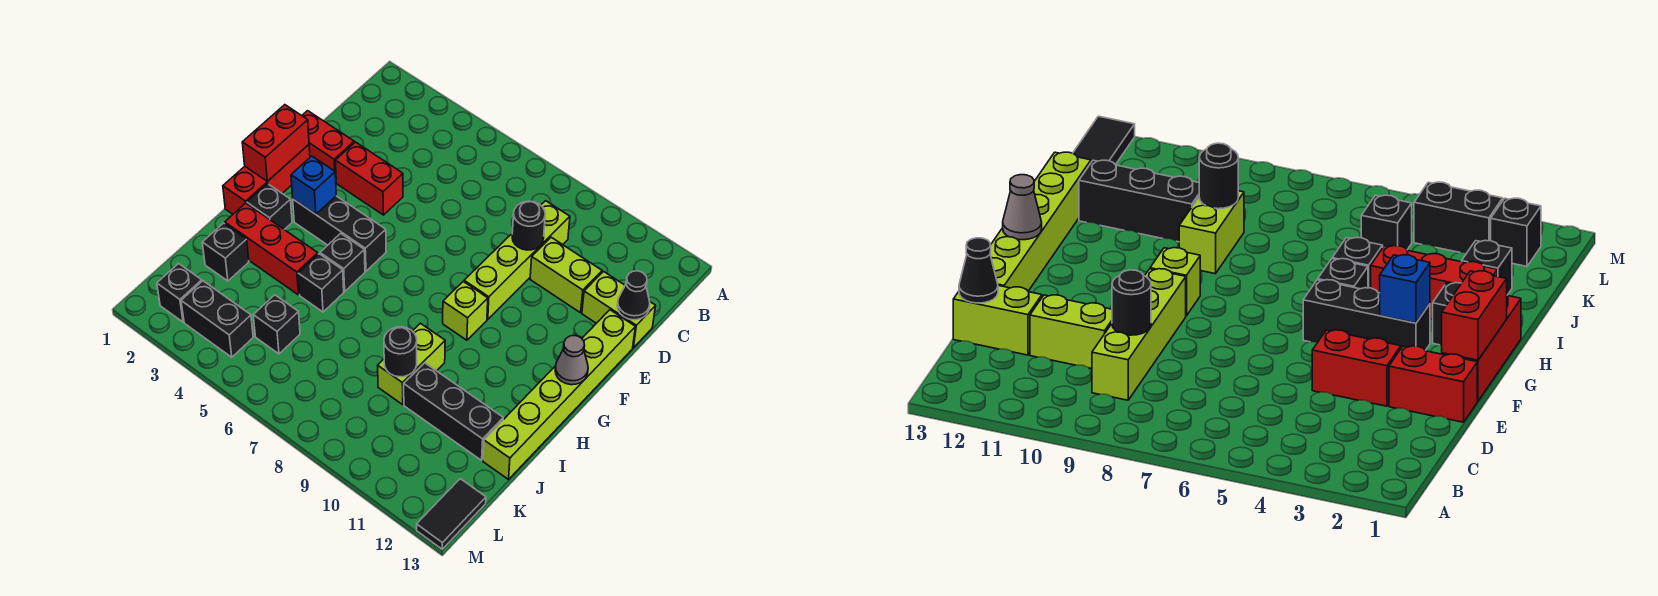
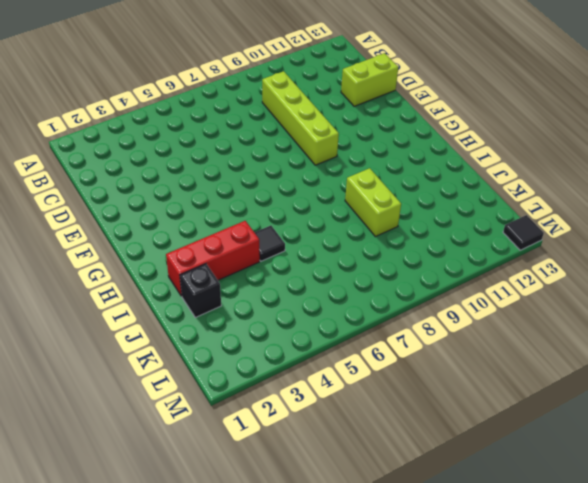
black tile I5 level 1 -> black brick I5 level 1
black tile M13 level 1 -> black tile L13:M13 level 1
none -> lime brick D10:D11 level 1
none -> red brick E1:E2 level 1
none -> red brick E3:E4 level 1

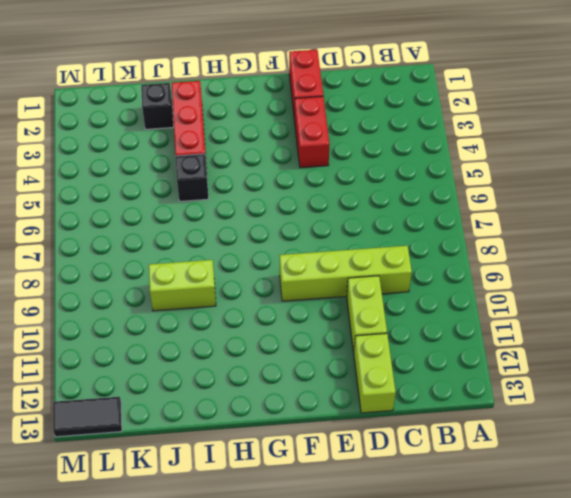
none -> lime brick E13:J13 level 1
none -> red brick F1:H1 level 1
none -> black brick G3:G5 level 1

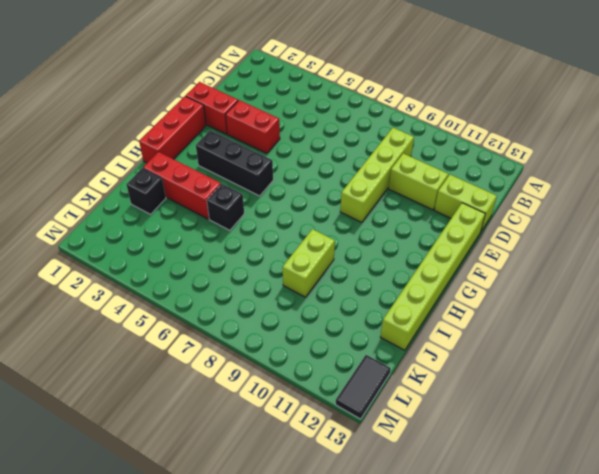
none -> lime brick G9 level 1
none -> black brick H2 level 1
none -> black brick H5 level 1

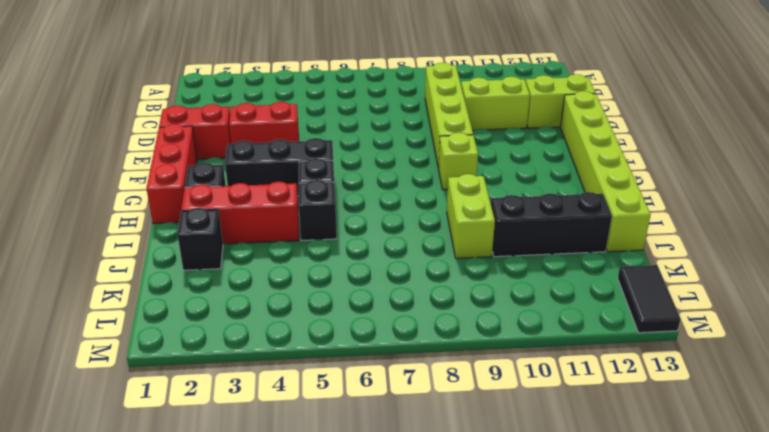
none -> black brick K5 level 1
none -> black brick L2 level 1
none -> black brick L3:L4 level 1

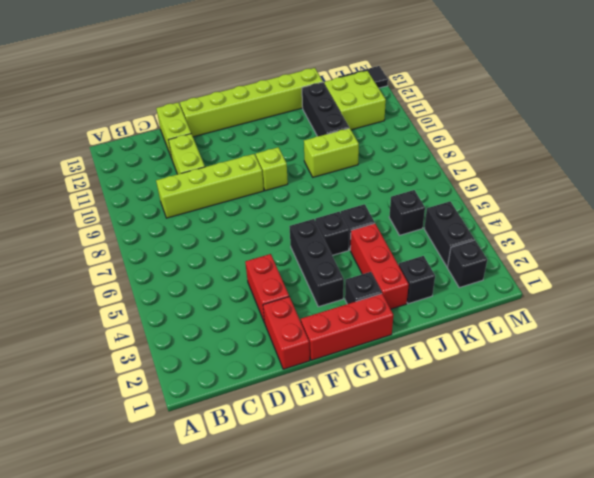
lime brick K11:L12 level 1 -> none
none -> black round brick D9 level 2
none -> black cone D13 level 2
none -> red brick F1:G1 level 2

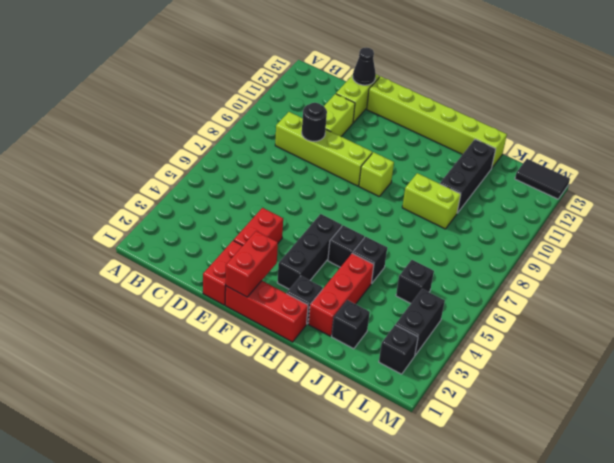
red brick F1:F2 level 2 -> red brick F1:G1 level 2
none -> blue brick G3 level 2
none -> grey cone G13 level 2
none -> black round brick J9 level 2

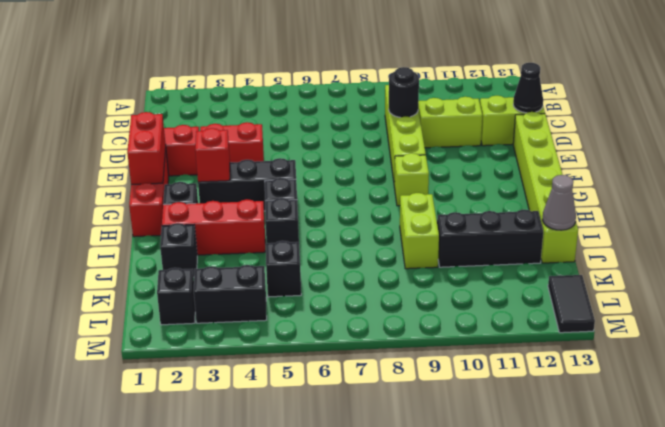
red brick G3 level 2 -> blue brick G3 level 2
grey cone J13 level 2 -> grey cone G13 level 2
none -> black round brick J9 level 2

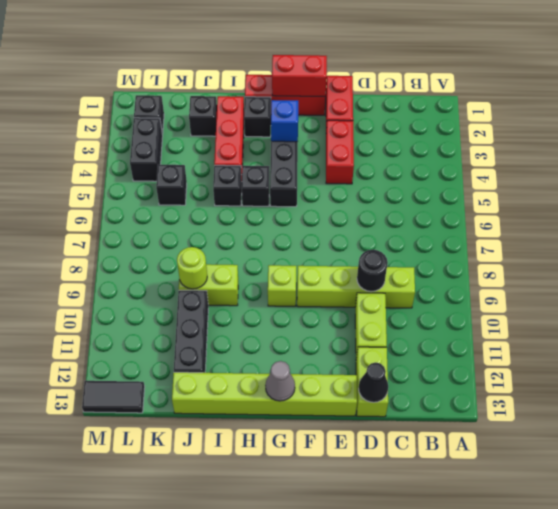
lime round brick J9 level 2 -> black round brick J9 level 2

